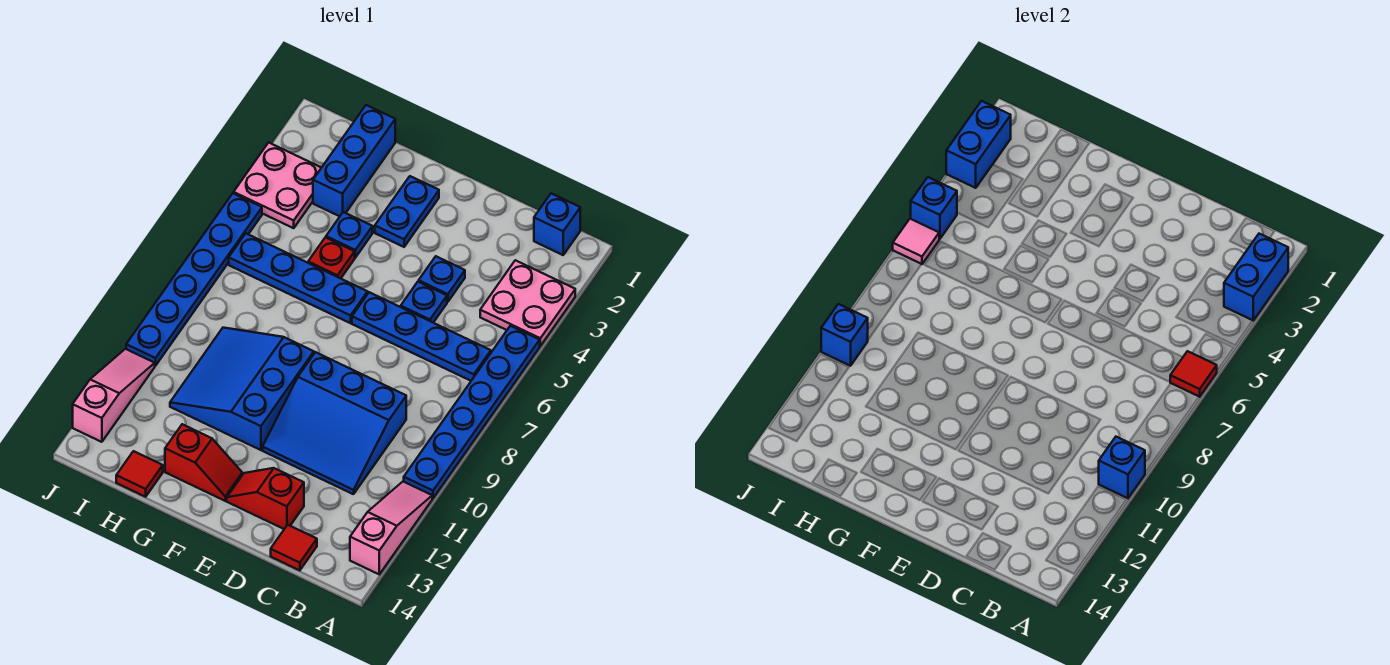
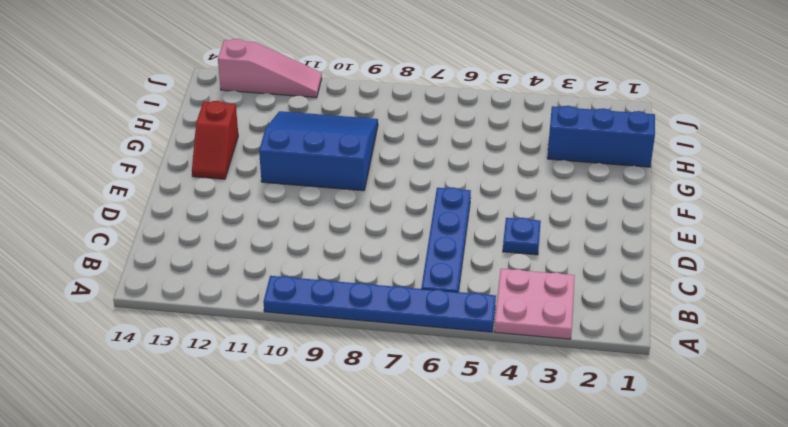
none -> pink slope A11:A13 level 1 top 13
none -> blue brick B1 level 1
none -> blue slope C9:E11 level 1 top 9

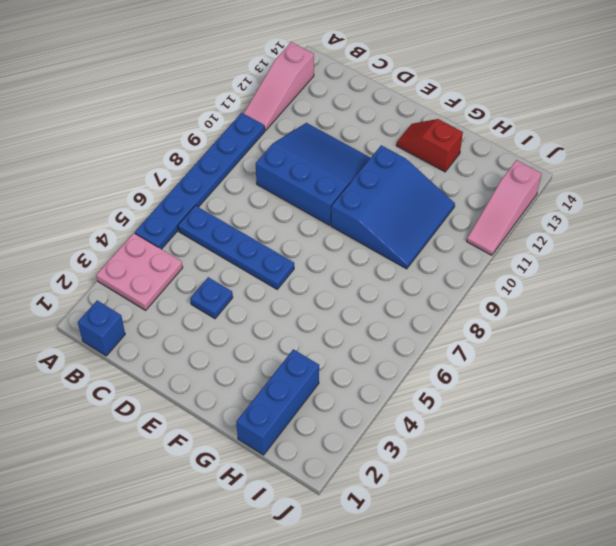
none -> red tile C14 level 1
none -> blue plate D5 level 1
none -> red slope D13:E13 level 1 top D

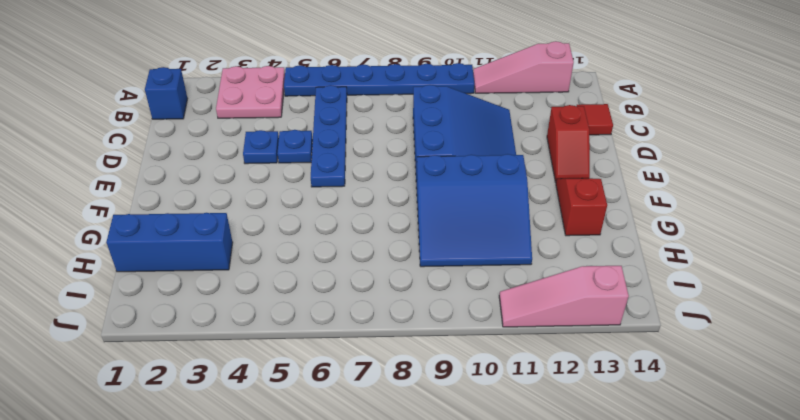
none -> blue plate F2:F3 level 1
none -> blue plate F6:I6 level 1
none -> blue plate G4 level 1

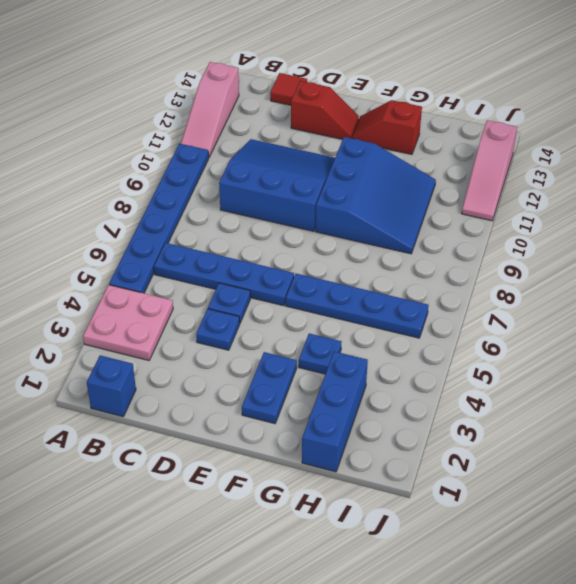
none -> red plate G5 level 1
none -> red tile H14 level 1
none -> pink plate I3:J4 level 1

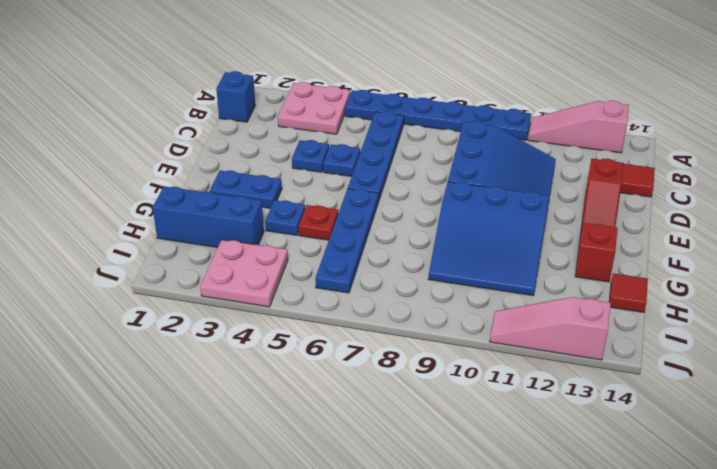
none -> blue plate J5:J10 level 1
none -> blue brick A2:A3 level 2
none -> red tile A6 level 2

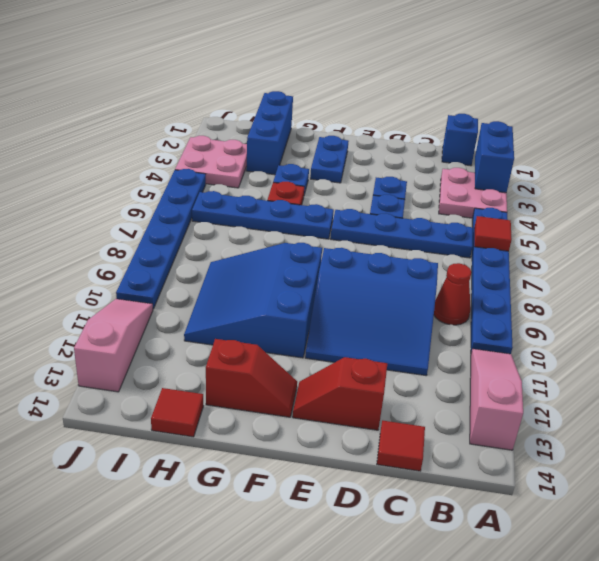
red cone B9 level 1 -> none
none -> blue brick A10 level 2
none -> blue brick J2:J3 level 2
none -> blue brick J5 level 2

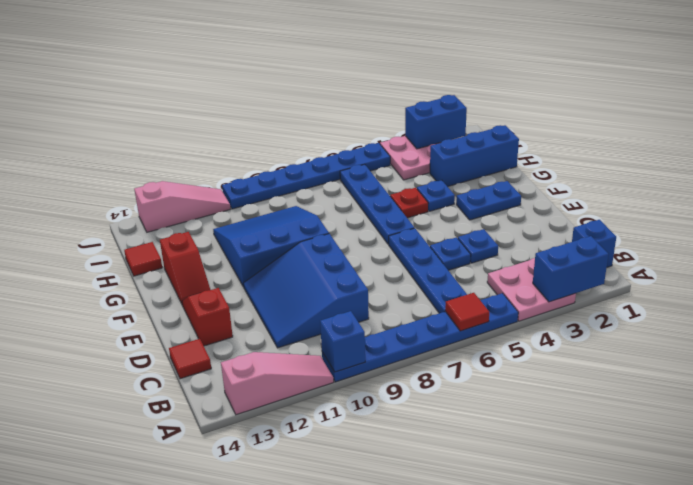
none -> blue brick J5 level 2
none -> pink tile J6 level 2
none -> blue brick J10 level 2

